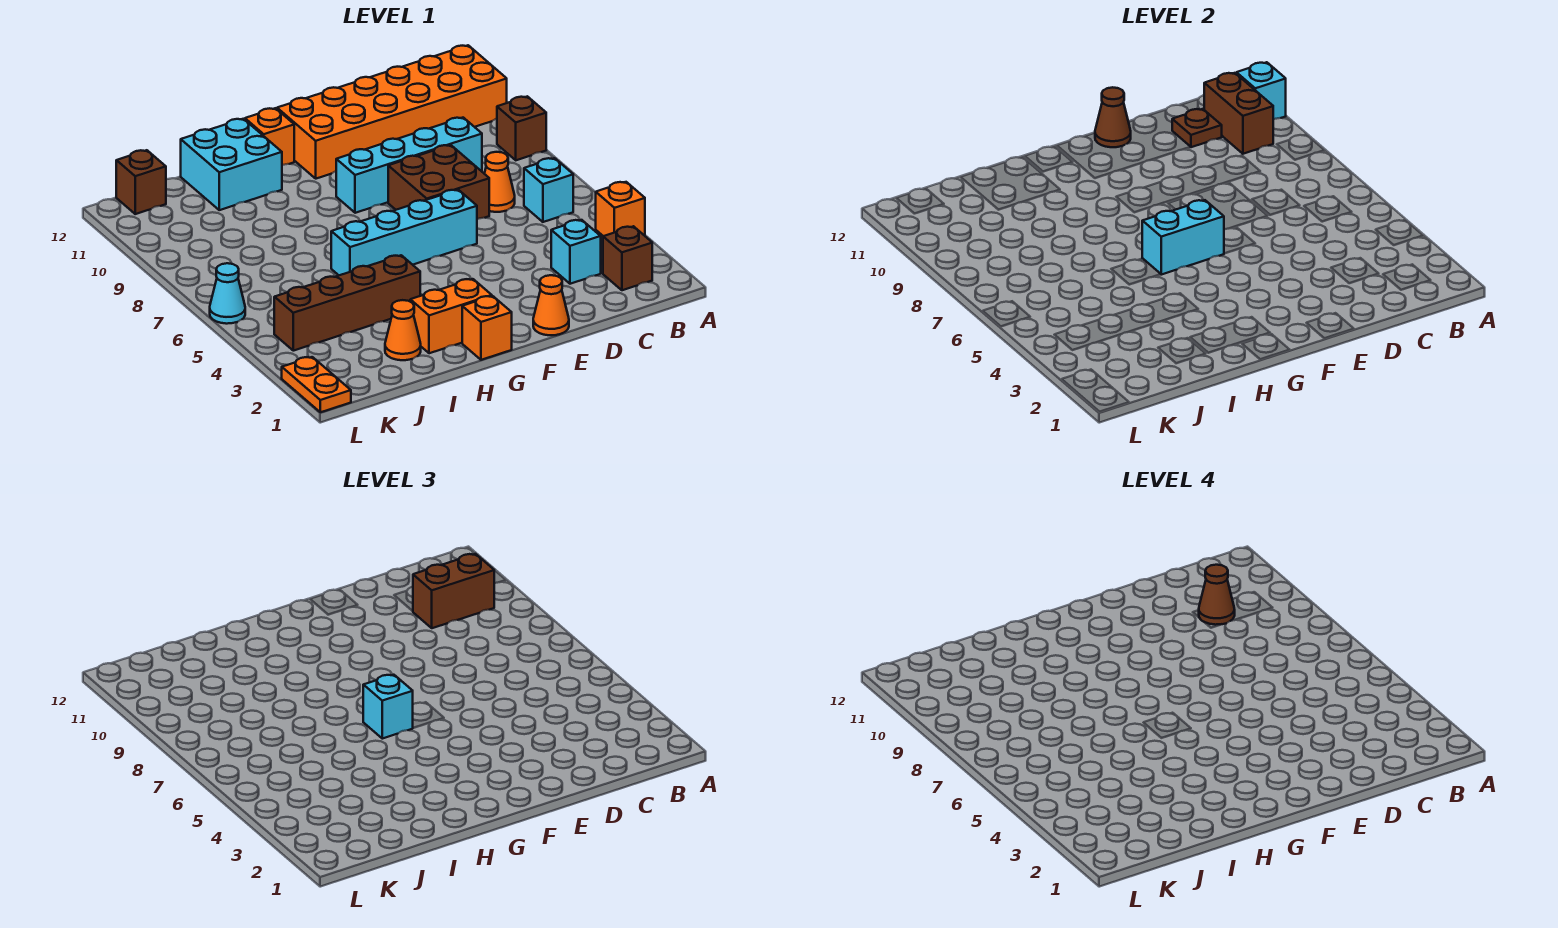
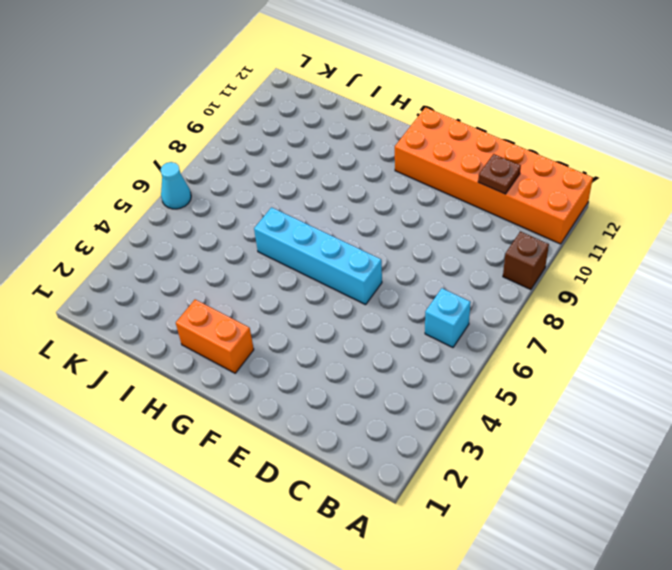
none -> orange brick A4 level 1
none -> brown brick B2 level 1
none -> cyan brick C3 level 1

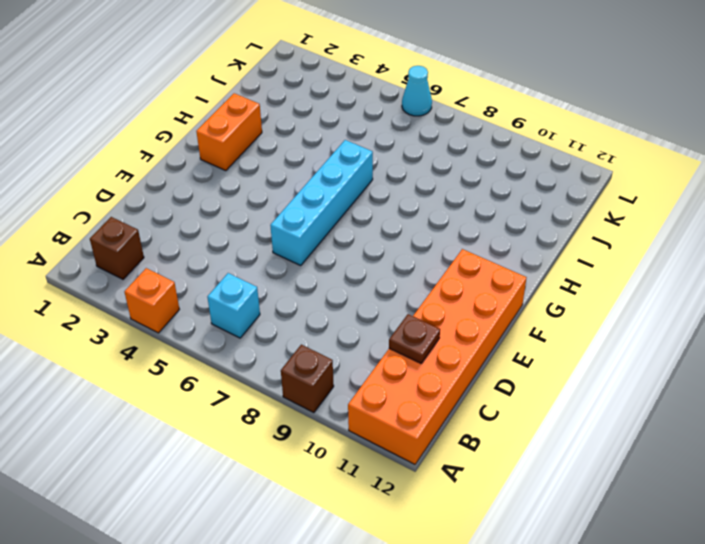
none -> cyan brick C3 level 1
none -> orange cone C7 level 1
none -> cyan brick C9:F9 level 1

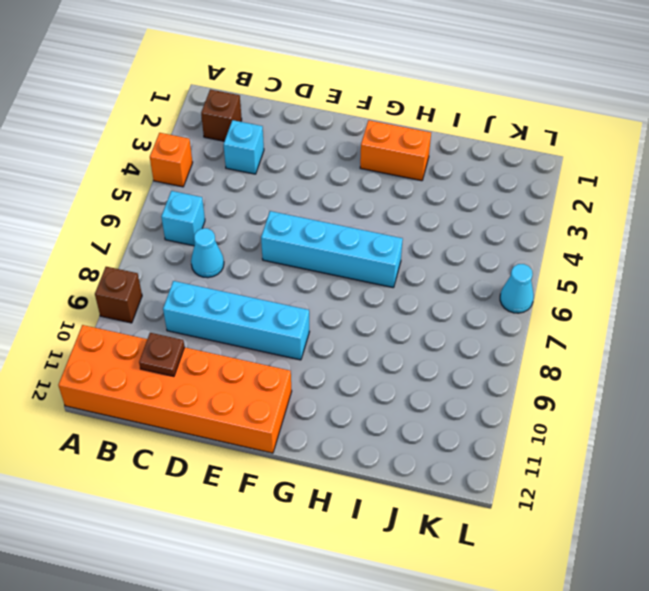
cyan cone C7 level 1 -> orange cone C7 level 1
none -> brown brick D7:E8 level 1
none -> orange cone E1 level 1
none -> orange brick G1 level 1

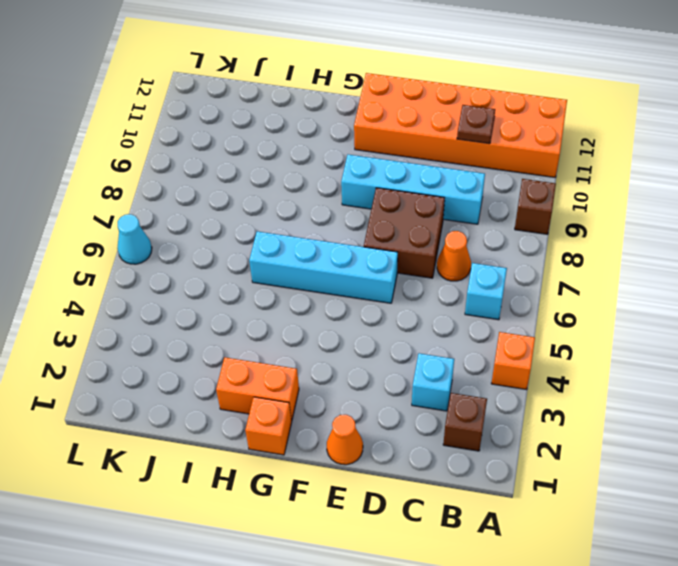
none -> orange brick G12 level 1
none -> brown brick H4:K4 level 1
none -> cyan brick H11:I12 level 1

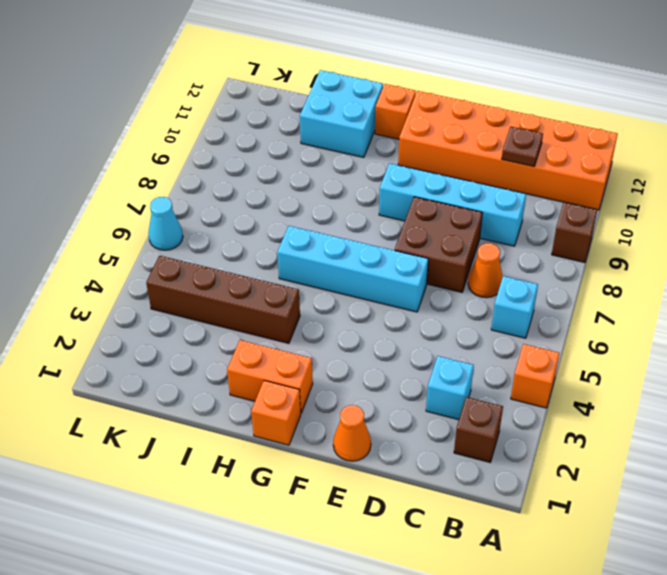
none -> orange cone I2 level 1
none -> brown brick K12 level 1
none -> orange plate L1:L2 level 1

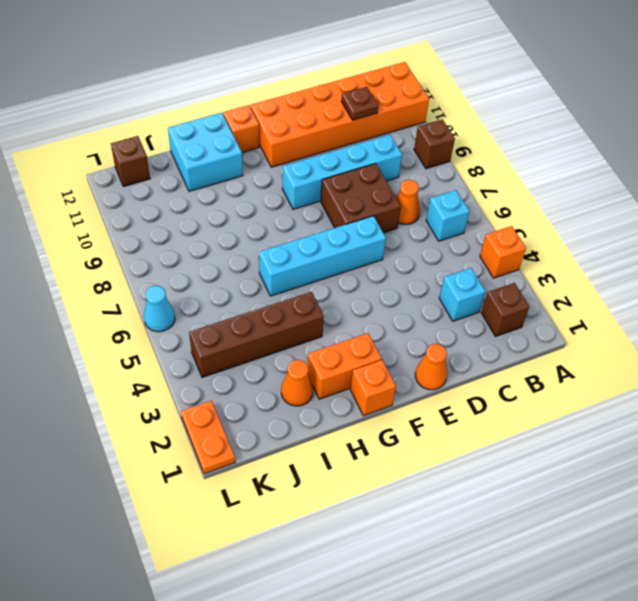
none -> cyan brick A11 level 2
none -> brown brick B10:B11 level 2
none -> brown cone E12 level 2

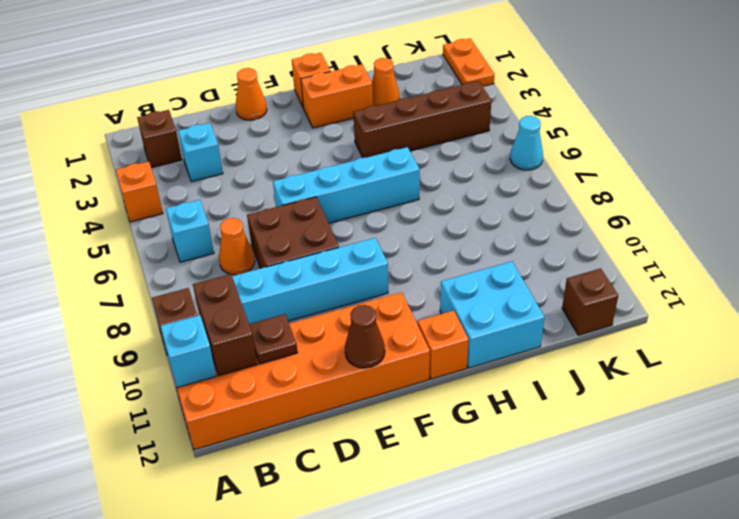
none -> cyan brick F6:G6 level 2
none -> brown brick B10:C10 level 3
none -> cyan brick G6 level 3

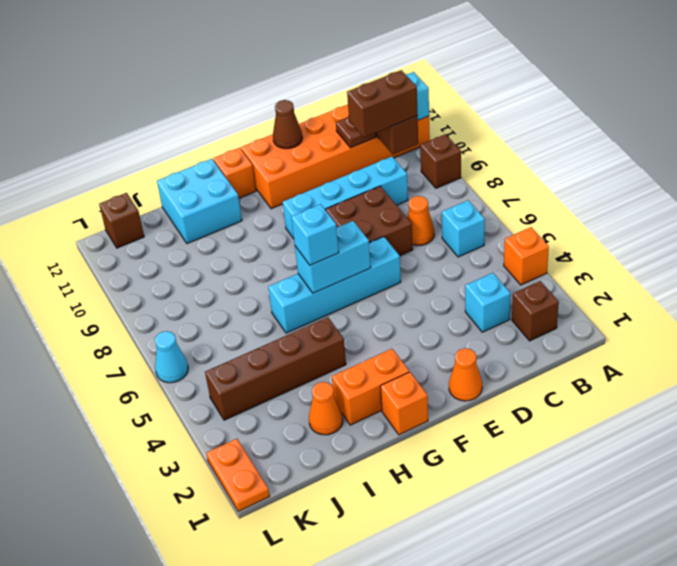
none -> brown cone C10 level 4

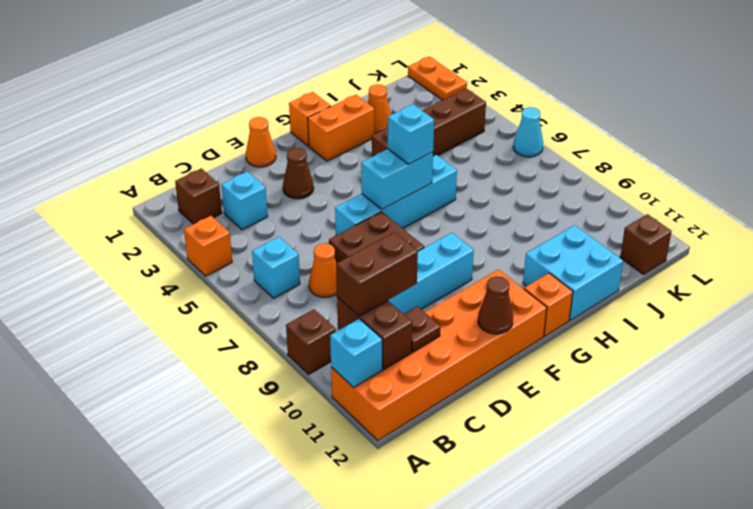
brown cone E3 level 1 -> brown cone C10 level 4

